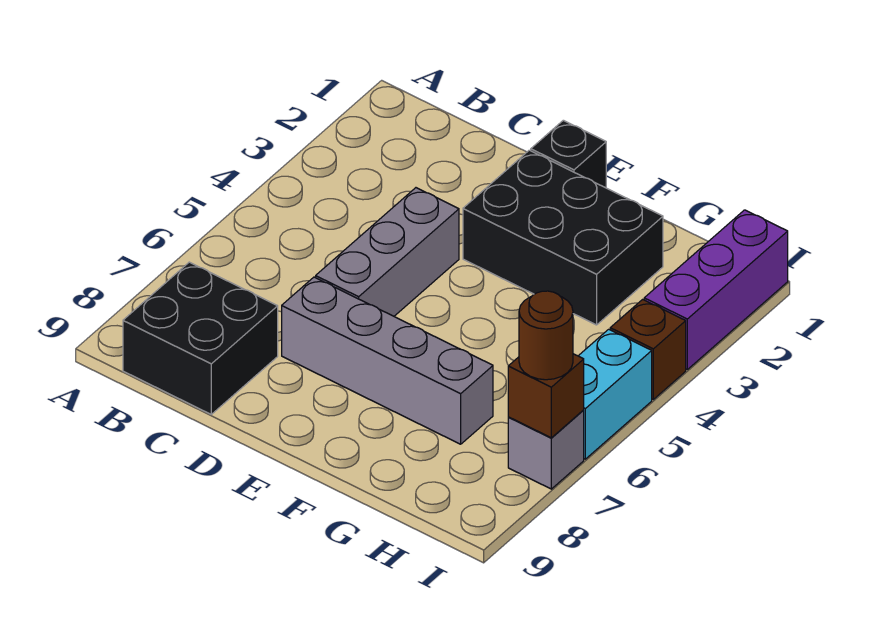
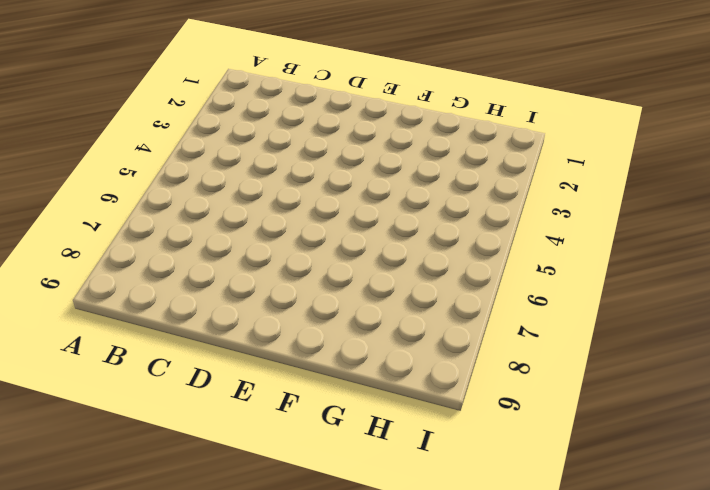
none -> black brick B8:C9 level 1
none -> grey brick D4:D6 level 1

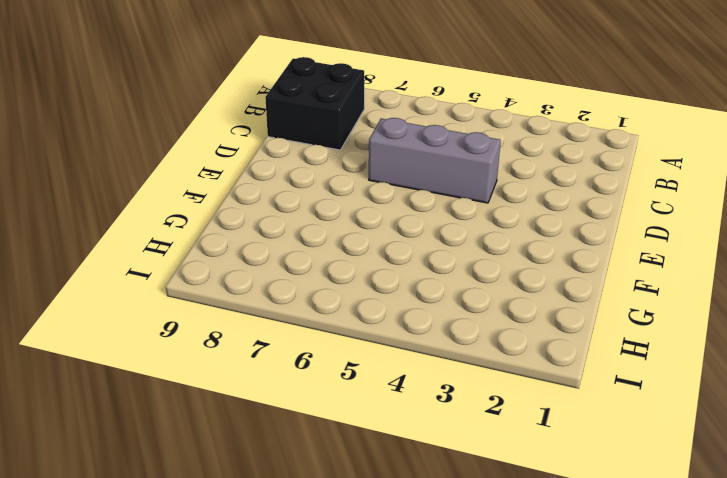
none -> grey brick D7:G7 level 1
none -> black brick E1 level 1

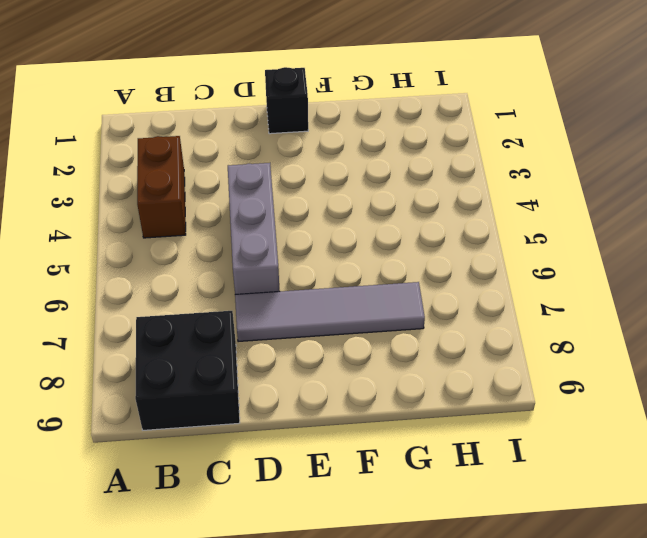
brown brick B3:B4 level 1 -> none
grey tile D7:G7 level 1 -> grey brick D7:G7 level 1
none -> black brick E2:G3 level 1
none -> purple brick I1:I3 level 1

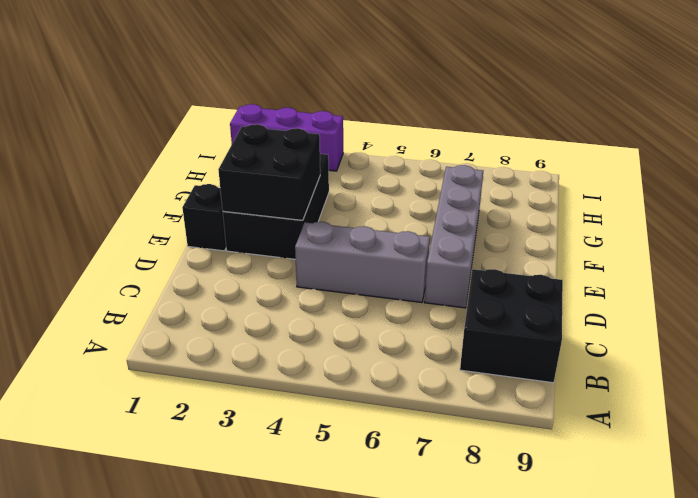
black brick E2:F3 level 2 -> none
none -> brown brick I4 level 1
none -> cyan brick I5:I6 level 1

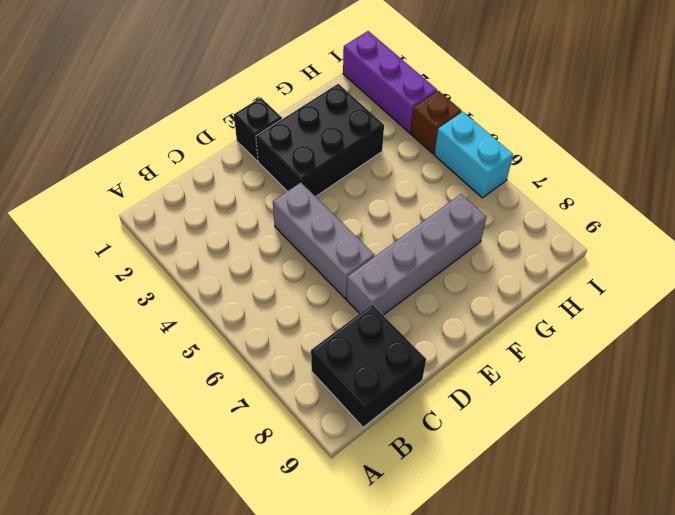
none -> grey brick I7 level 1
none -> brown brick I7 level 2

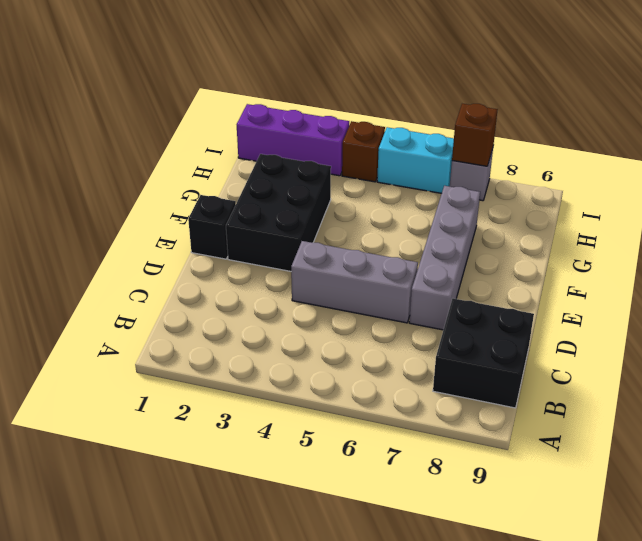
none -> brown round brick I7 level 3

